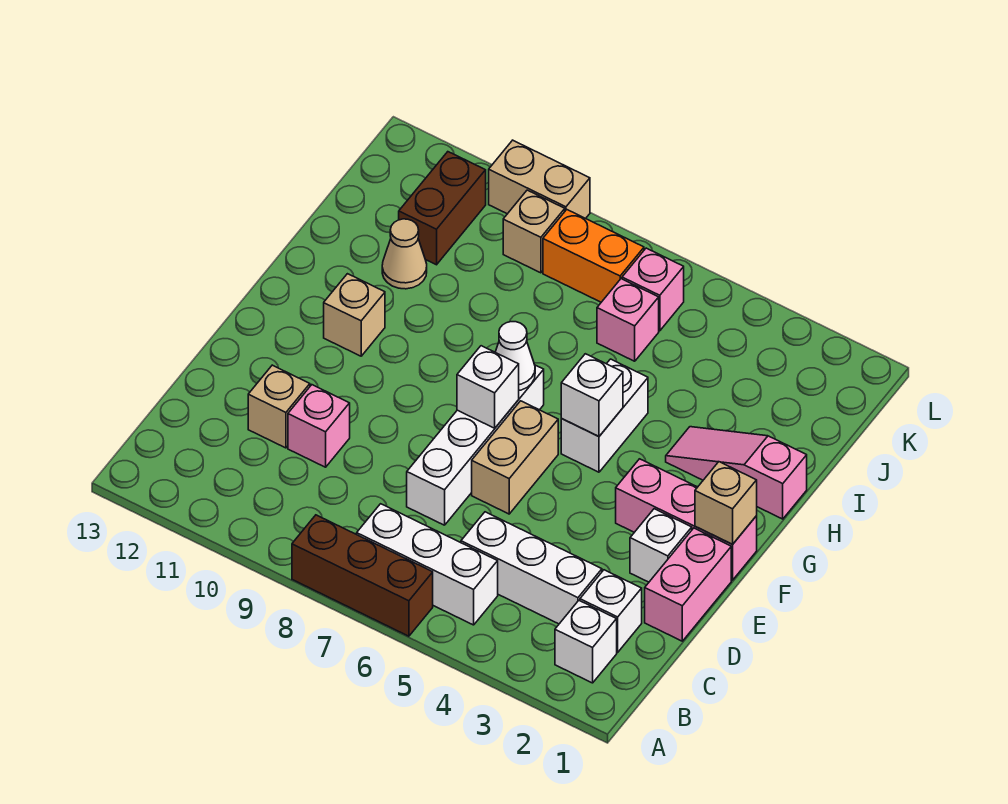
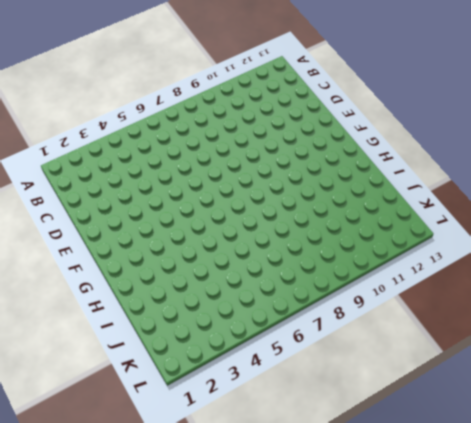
none -> brown brick A6:A8 level 1
none -> white brick B2 level 1
none -> white brick B5:B7 level 1

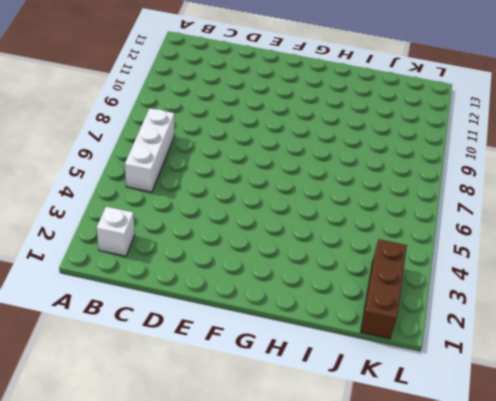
brown brick K1:K3 level 1 -> brown brick A6:A8 level 1
none -> white brick C2 level 1
none -> white brick C3:C5 level 1
none -> pink brick D1:E1 level 1

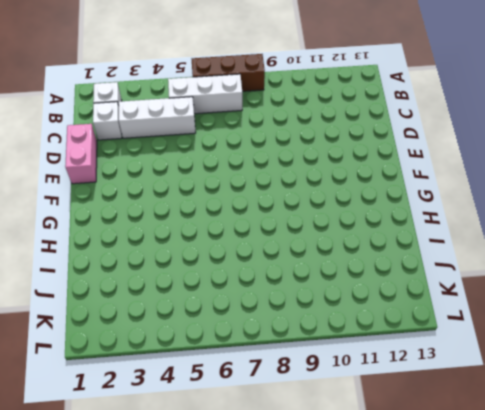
none -> white brick D7:G7 level 1
none -> pink brick D10 level 1
none -> tan brick D11 level 1

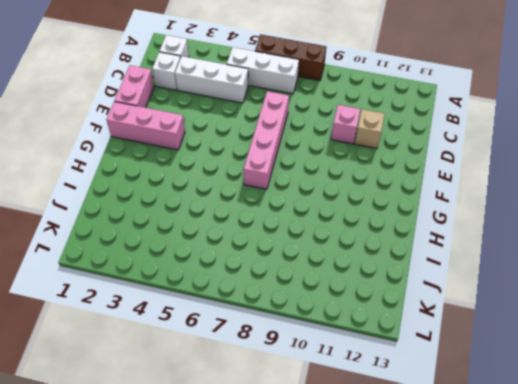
pink brick D7:G7 level 1 -> white brick D7:G7 level 1
none -> white brick E2 level 1
none -> tan brick E6:F6 level 1
none -> white brick G5:H5 level 1

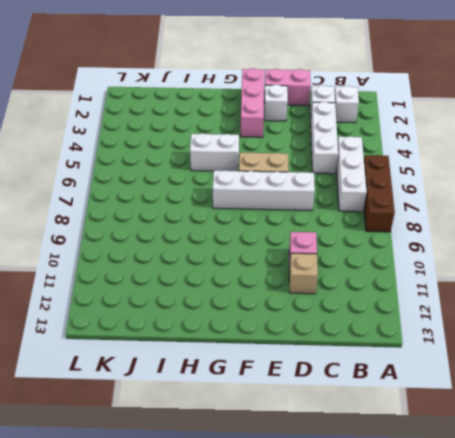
none -> tan brick G11 level 1
none -> pink slope H1:H3 level 1 top 1
none -> tan cone I11 level 1

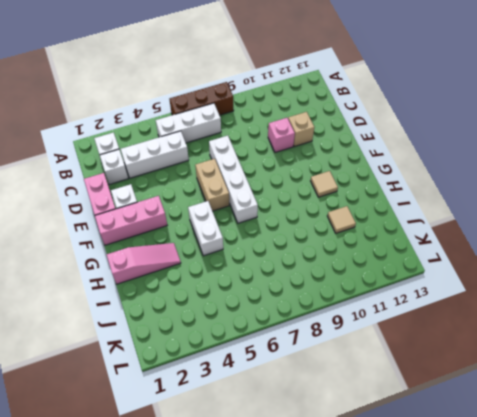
tan tile G11 level 1 -> tan brick G11 level 1
tan tile I11 level 1 -> tan cone I11 level 1
none -> pink brick J6 level 1
none -> brown brick J11:K11 level 1
none -> pink brick K6 level 1

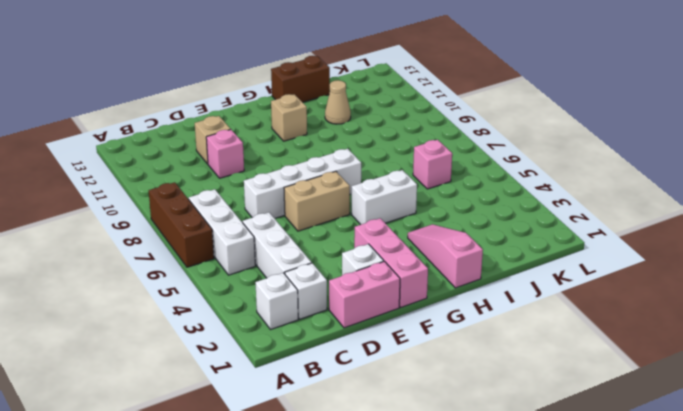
brown brick H13:I13 level 1 -> brown brick J11:K11 level 1
none -> pink brick K6 level 1
none -> orange brick K7:K8 level 1
none -> tan brick K9 level 1

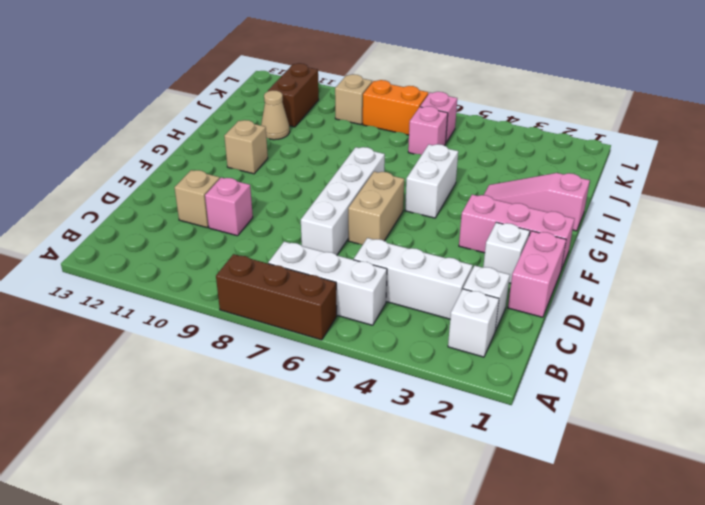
none -> tan brick L9:L10 level 1
none -> tan brick F1 level 2
none -> white brick F7 level 2

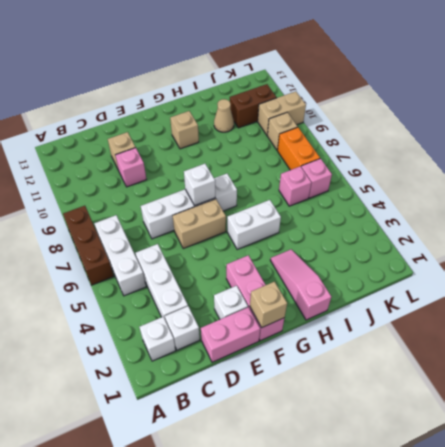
tan brick K10:L10 level 1 -> tan brick L9:L10 level 1
none -> white brick G5 level 2
none -> white cone G7 level 2

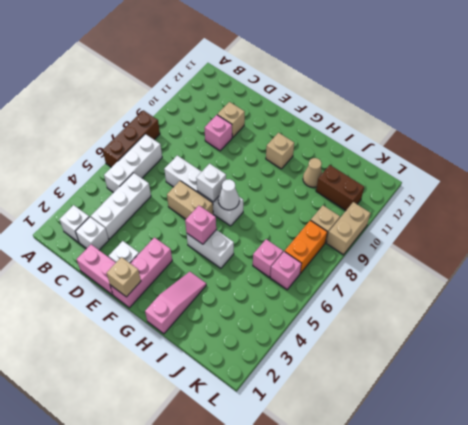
pink brick G5 level 2 -> white brick G5 level 2

